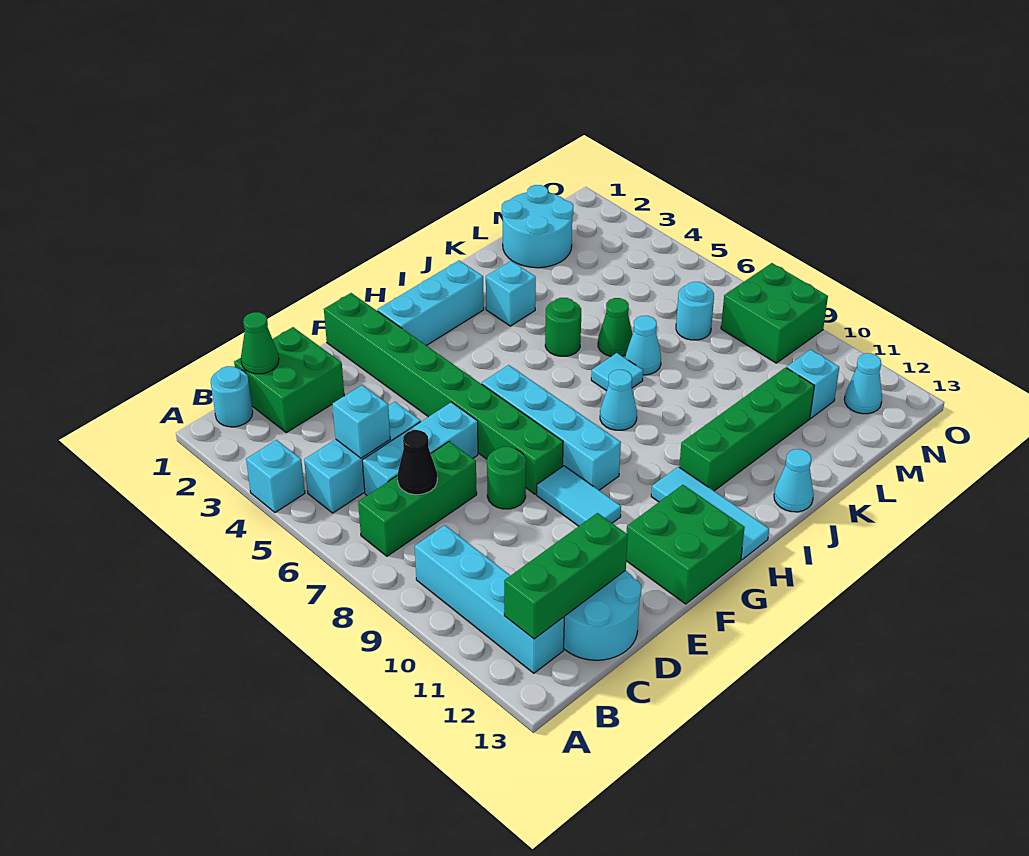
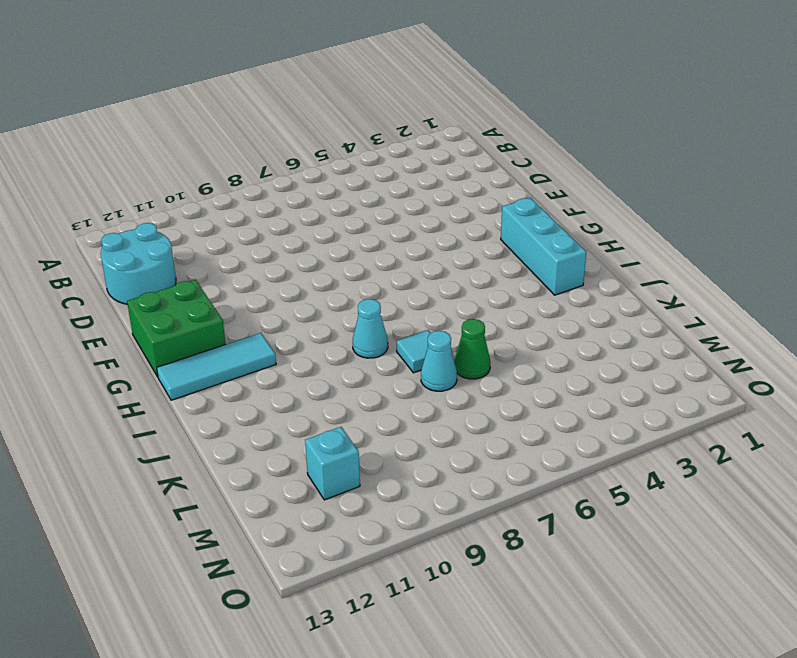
none -> cyan brick A4 level 1
none -> cyan round brick B1 level 1
none -> cyan brick B5:D5 level 1
none -> green brick B7:D7 level 1

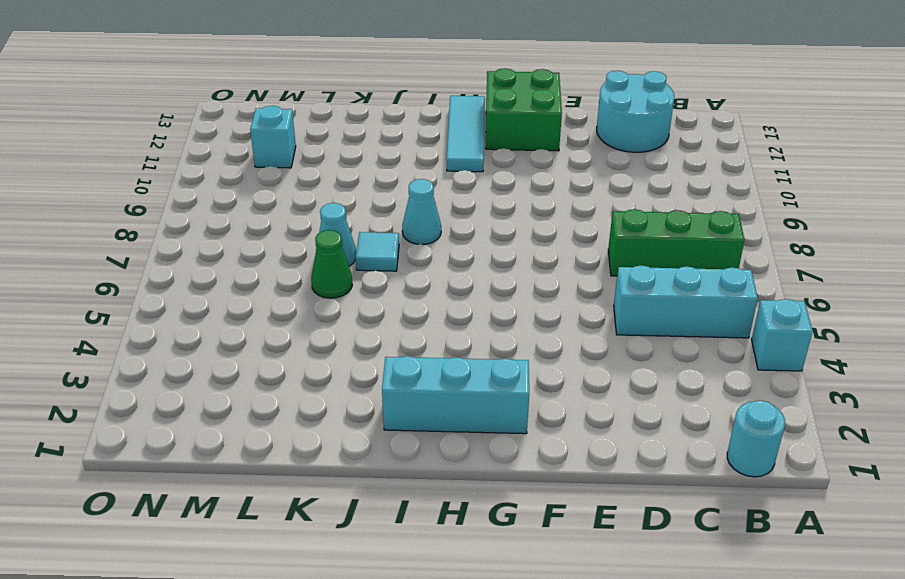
none -> cyan brick B9:B12 level 1
none -> green brick C1:D2 level 1
none -> cyan brick C6:E6 level 1
none -> green round brick E8 level 1

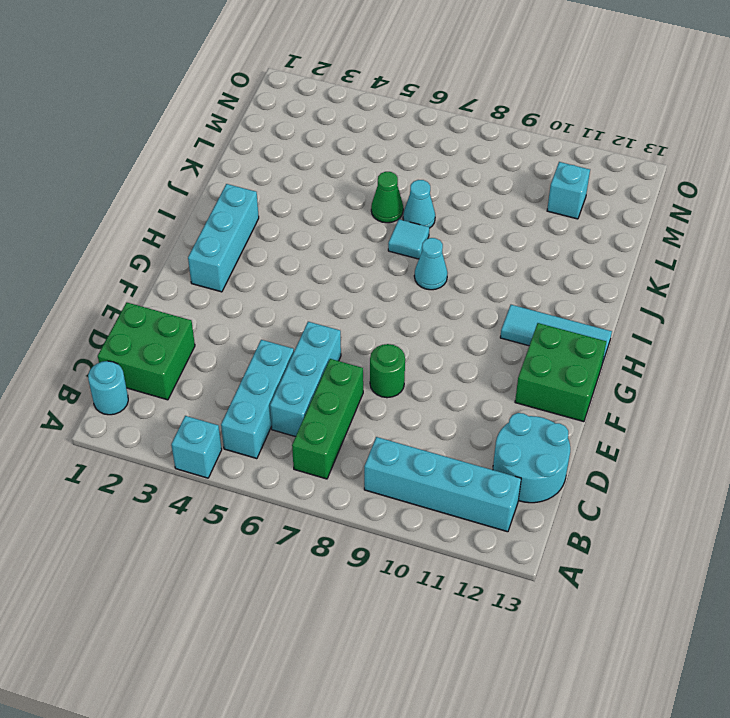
none -> green brick F1:F8 level 1
none -> cyan tile F9:F10 level 1
none -> cyan brick G6:G9 level 1
none -> green brick I11:L11 level 1

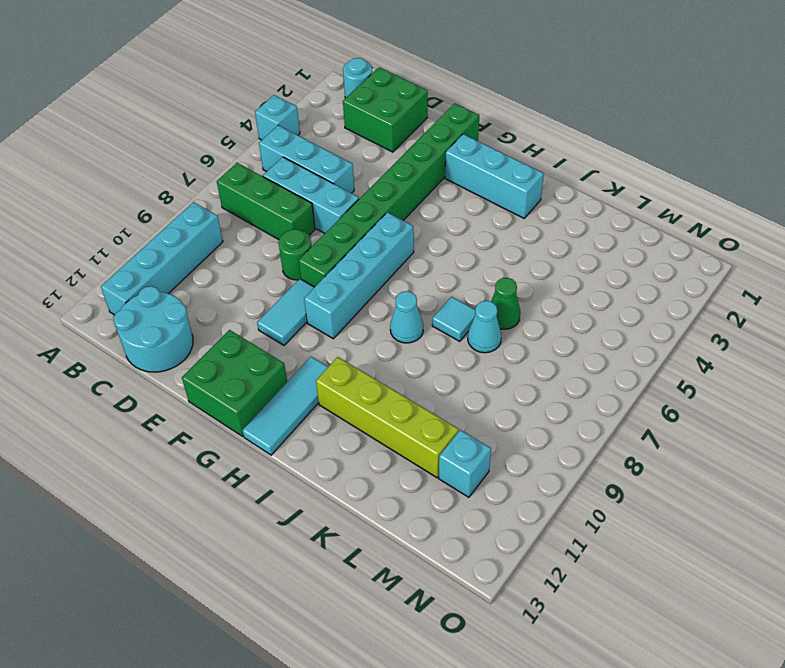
lime brick I11:L11 level 1 -> green brick I11:L11 level 1
none -> cyan brick J3 level 1
none -> green round brick J5 level 1
none -> cyan cone J13 level 1
none -> cyan round brick L1:M2 level 1

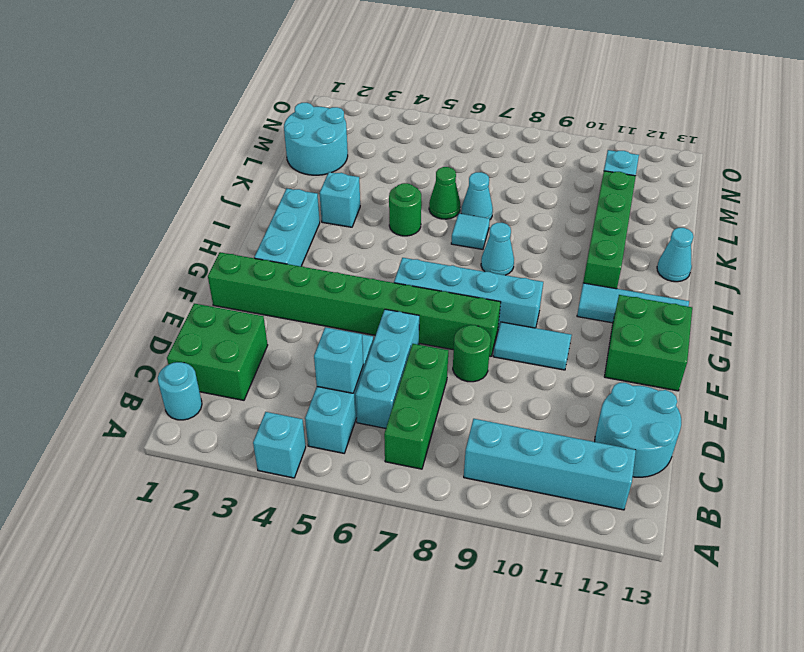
none -> cyan round brick M7 level 1
none -> green brick N8:O9 level 1
none -> cyan cone N12 level 1
none -> green brick B12:D12 level 2

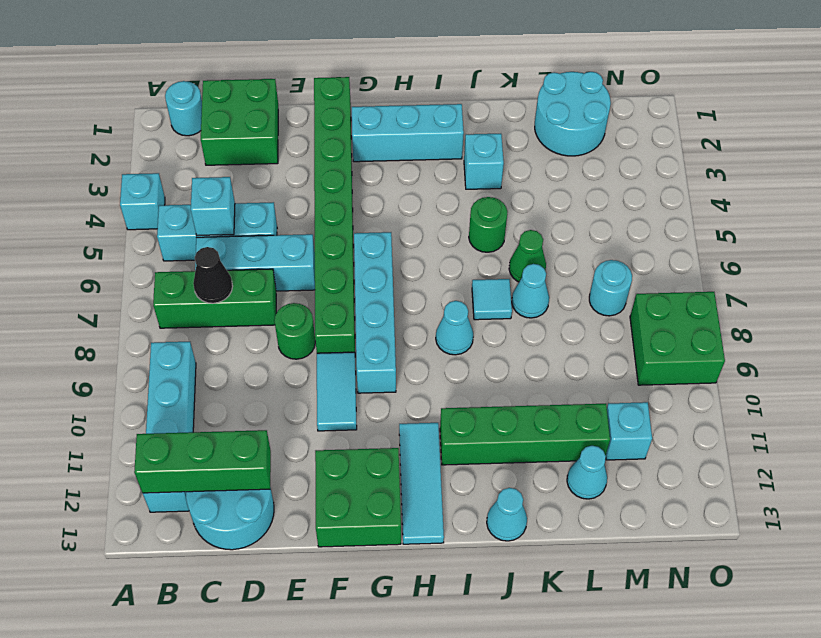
cyan cone L12 level 1 -> cyan cone N12 level 1
none -> green cone C1 level 2

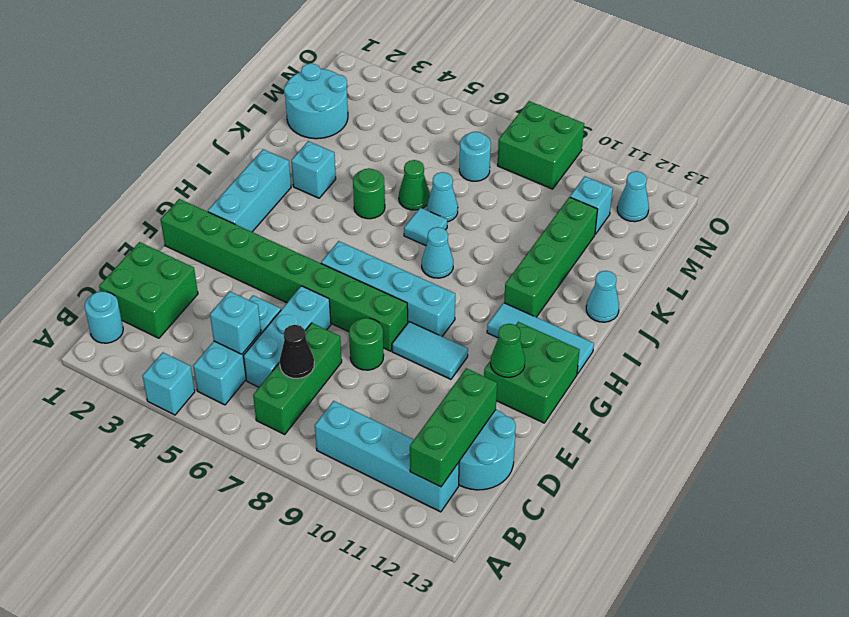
green cone F12 level 2 -> green cone C1 level 2

